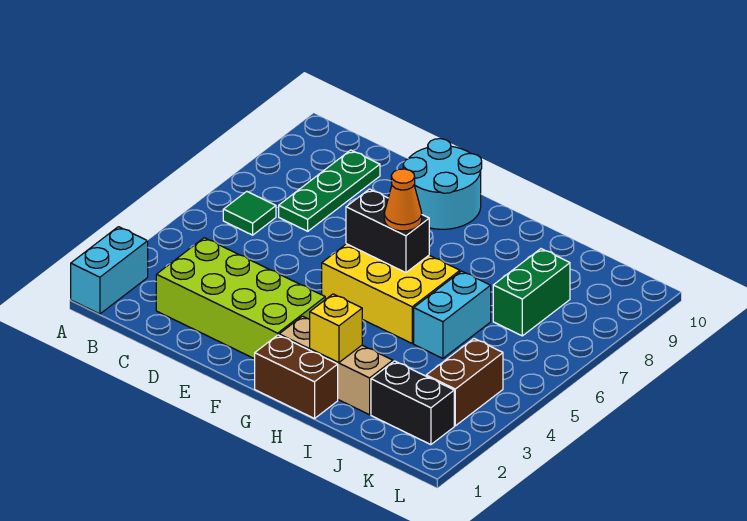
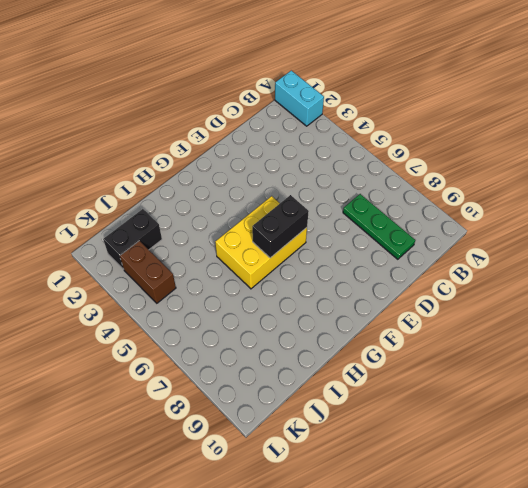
none -> green tile B6 level 1
none -> lime brick C2:F3 level 1
none -> cyan round brick E9:F10 level 1

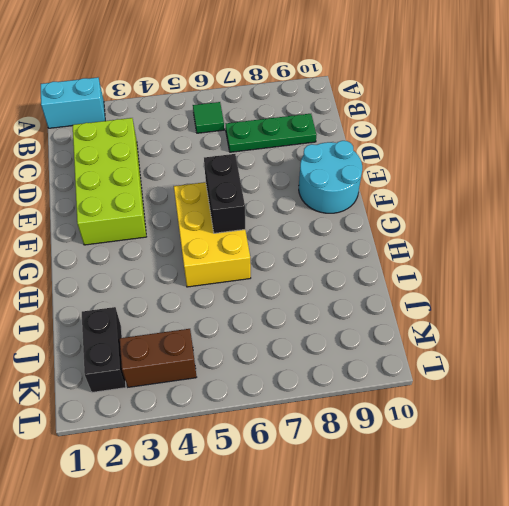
none -> brown brick G1:H1 level 1
none -> tan brick G2:I2 level 1
none -> cyan brick I5:I6 level 1

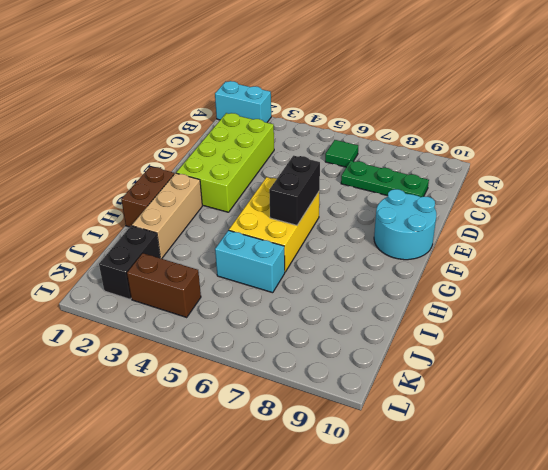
none -> green brick J7:J8 level 1
none -> yellow brick H2 level 2
none -> orange cone G6 level 3

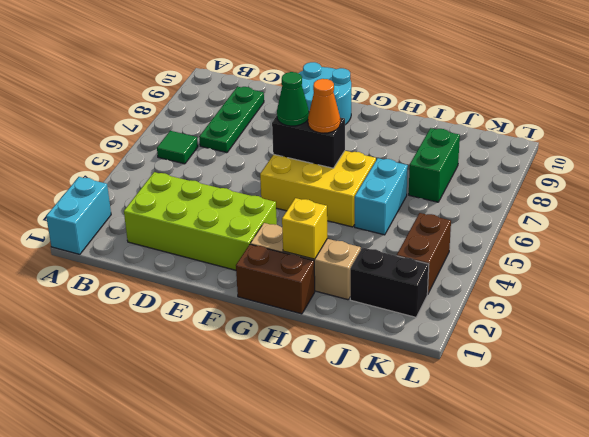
green cone F6 level 3 -> none

